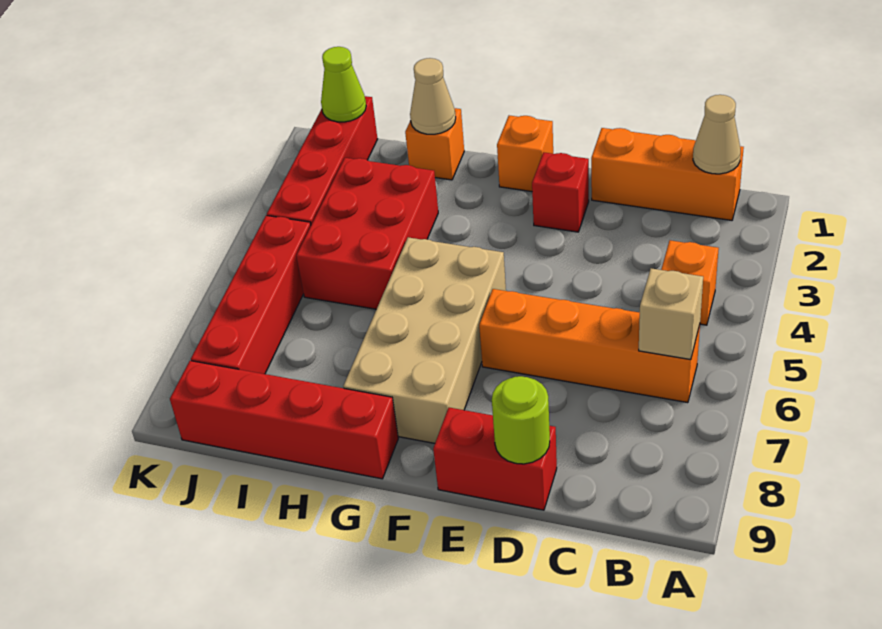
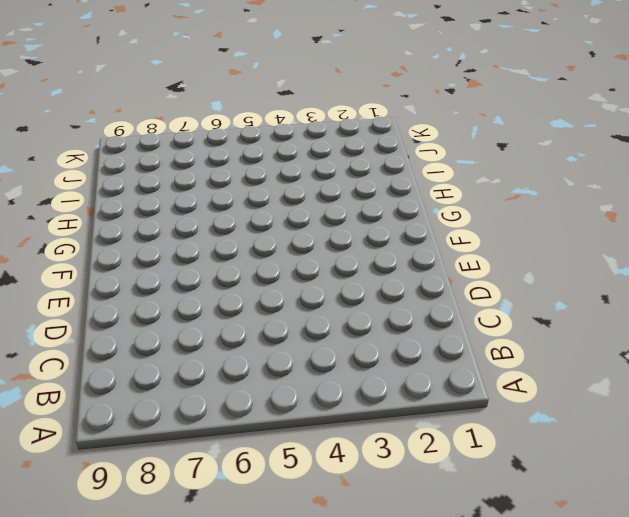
none -> orange brick B1:D1 level 1
none -> orange brick B4 level 1
none -> orange brick B6:E6 level 1

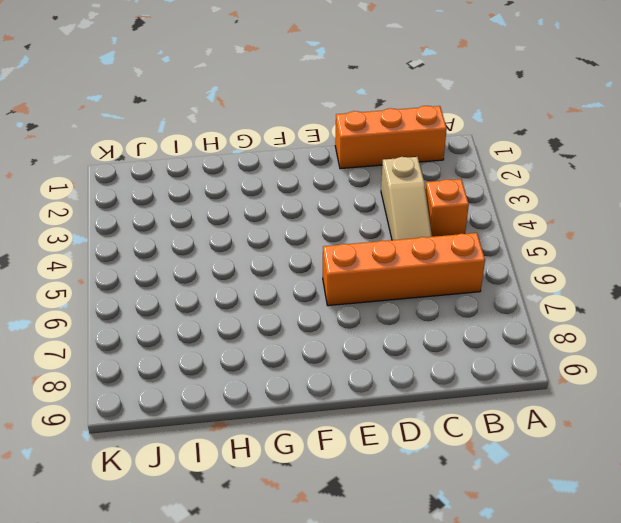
tan slope C3:C5 level 1 top 3 -> none
none -> red brick D9:E9 level 1
none -> red brick E2 level 1
none -> orange brick F1 level 1

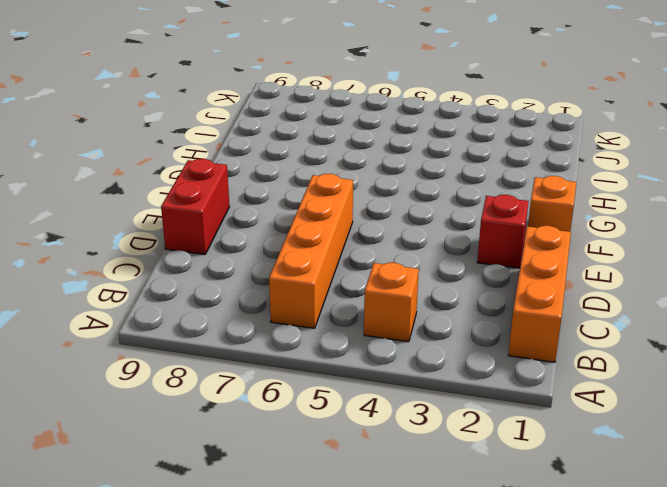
none -> tan brick F5:G8 level 1
none -> red brick G9:J9 level 1
none -> orange brick H1 level 1

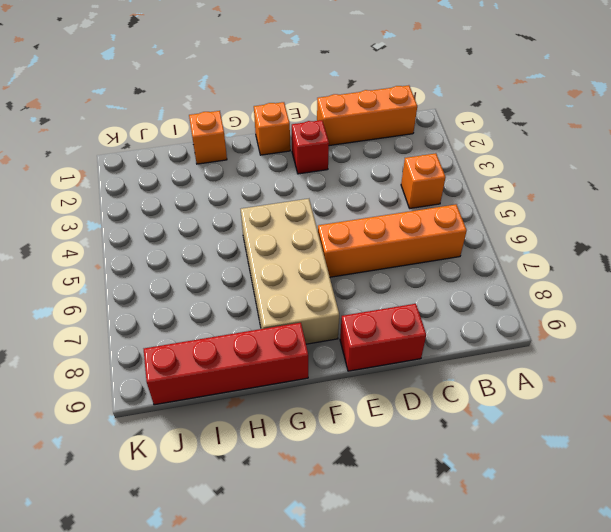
none -> red brick H3:I5 level 1
none -> red brick J1:J4 level 1
none -> red brick J5:J8 level 1

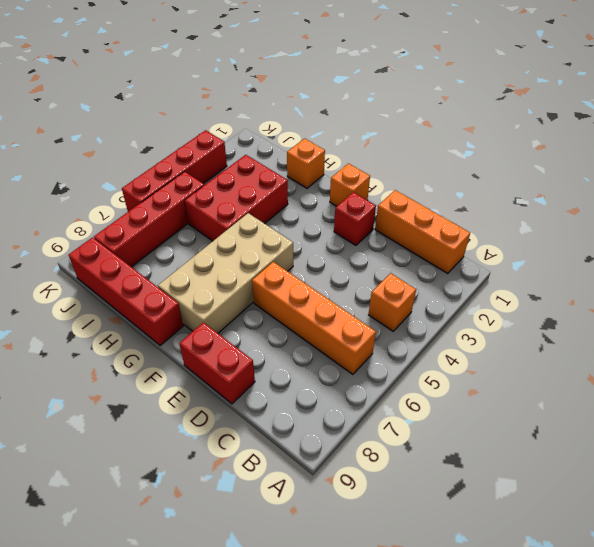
red brick K3:K6 level 1 -> red brick J1:J4 level 1
none -> tan cone B1 level 2
none -> tan brick B6 level 2
none -> lime round brick D9 level 2

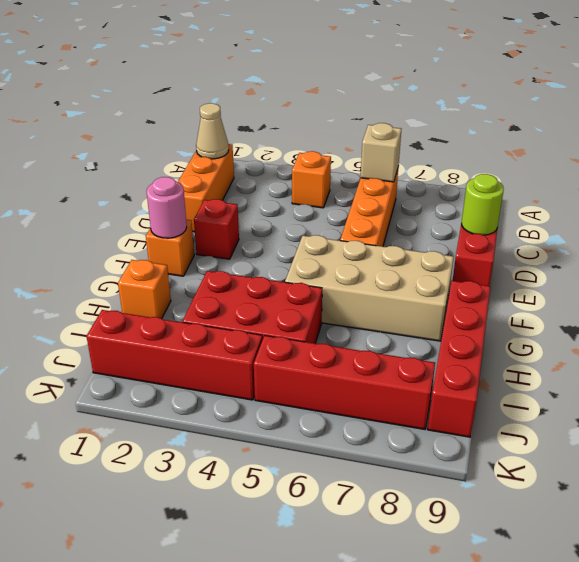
pink round brick F1 level 2 -> none
none -> tan cone H1 level 2
none -> lime cone J1 level 2

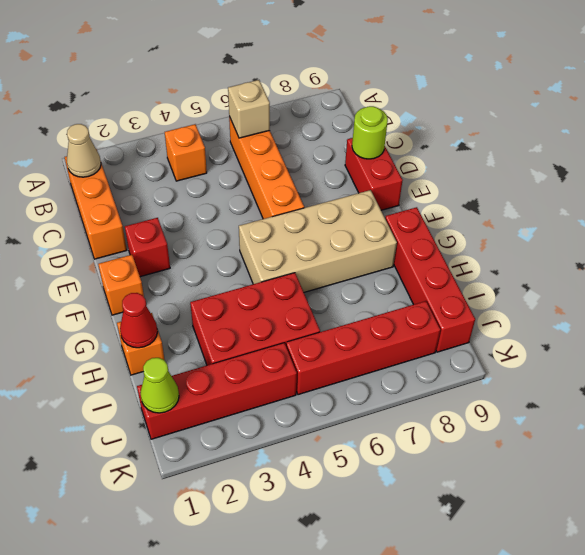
red cone H1 level 2 -> tan cone H1 level 2

